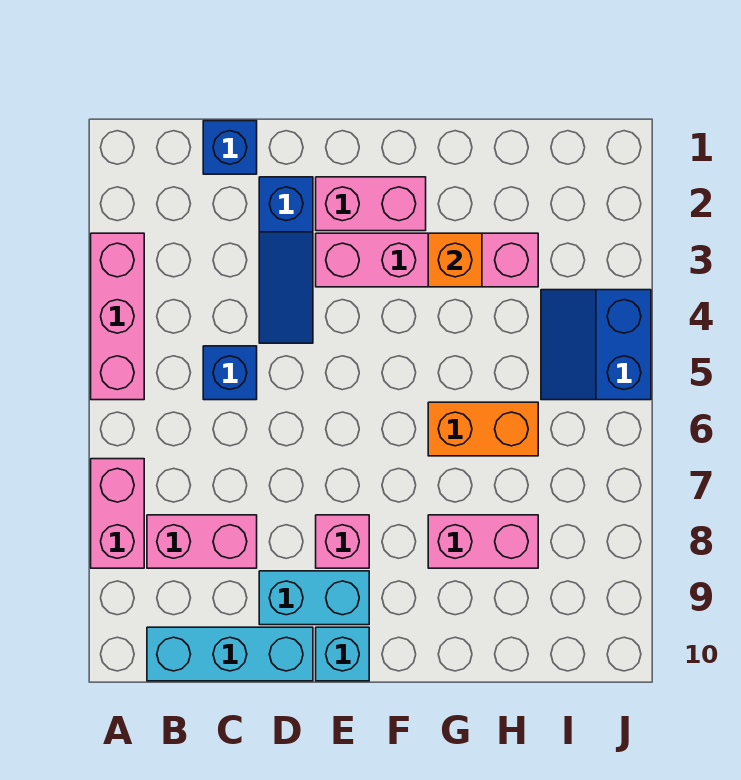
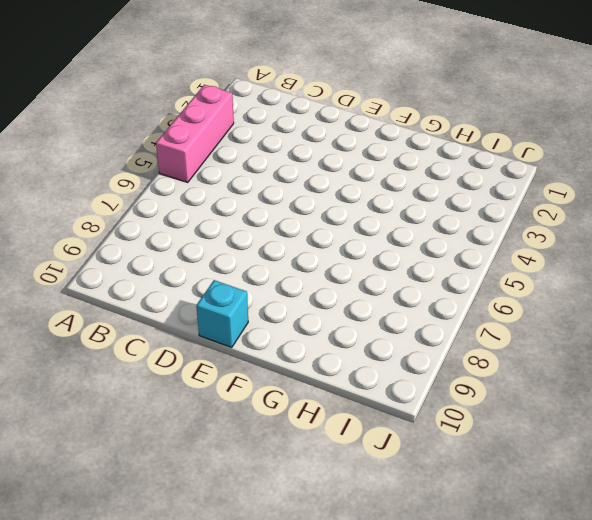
none -> pink brick A7:A8 level 1
none -> pink brick B8:C8 level 1
none -> cyan brick B10:D10 level 1

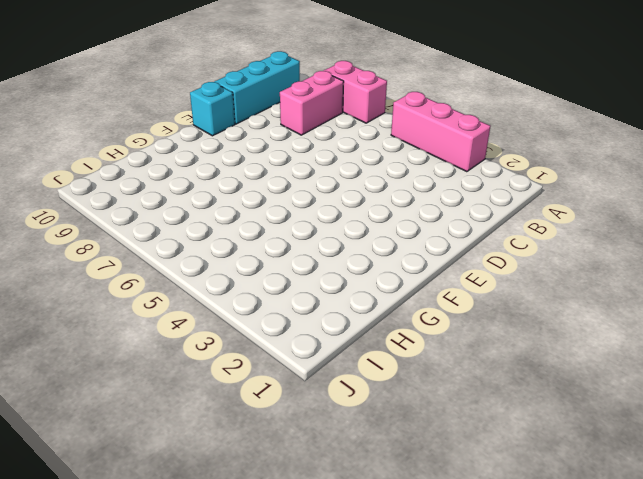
none -> blue brick C1 level 1
none -> blue brick C5 level 1
none -> blue slope D2:D4 level 1 top 2

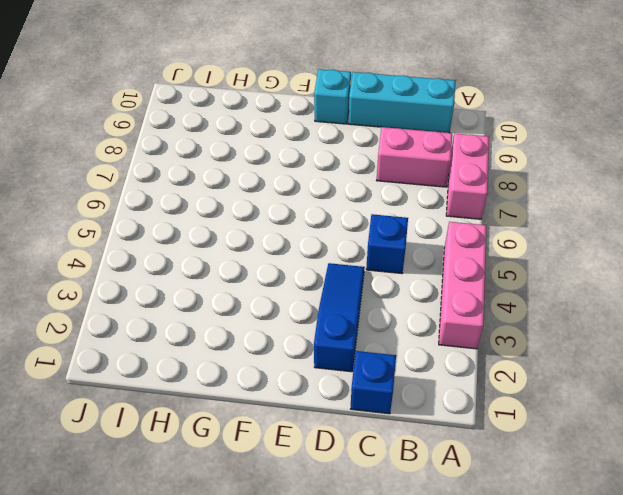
none -> cyan brick D9:E9 level 1
none -> pink brick E2:F2 level 1
none -> pink brick E3:H3 level 1

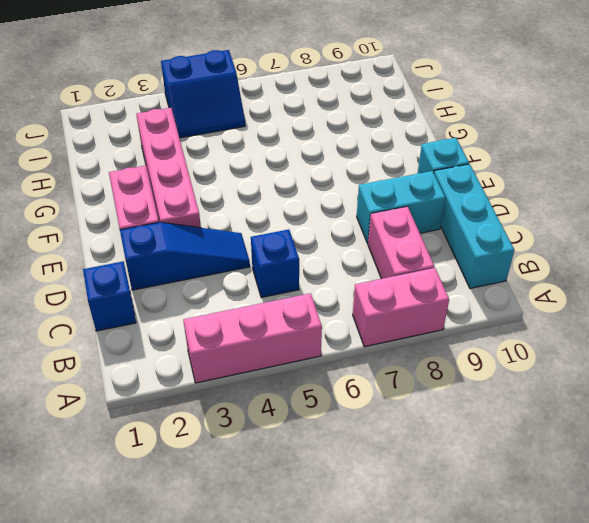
cyan brick D8:D9 level 1 -> cyan brick D9:E9 level 1
none -> pink brick E8 level 1
none -> orange brick G6:H6 level 1
none -> pink brick G8:H8 level 1

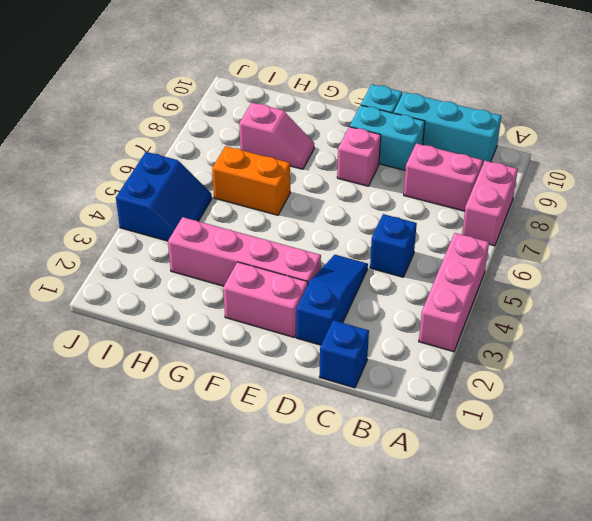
pink slope G8:H8 level 1 top H -> pink brick G8:H8 level 1
none -> orange brick G3 level 2

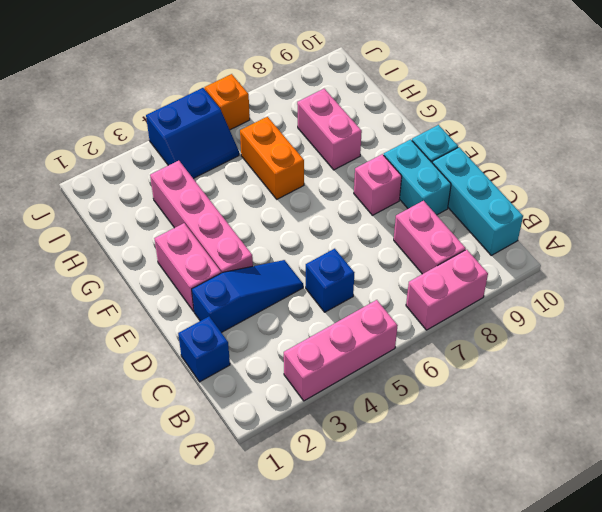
orange brick J6 level 1 -> orange brick G3 level 2

